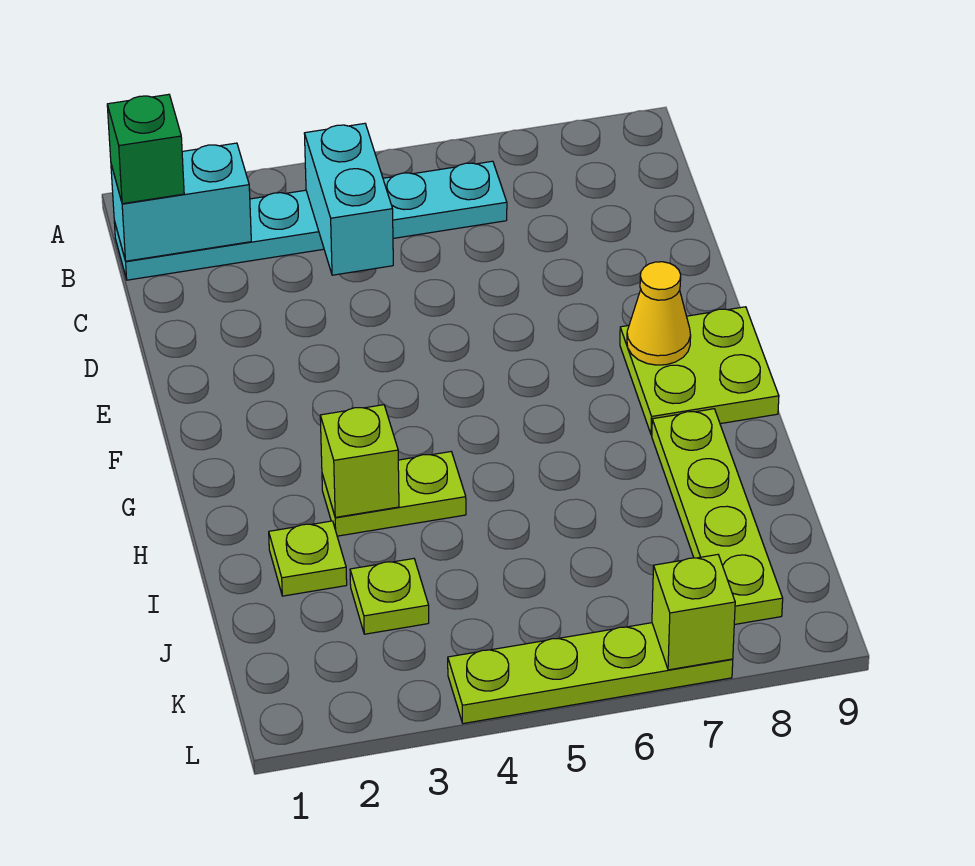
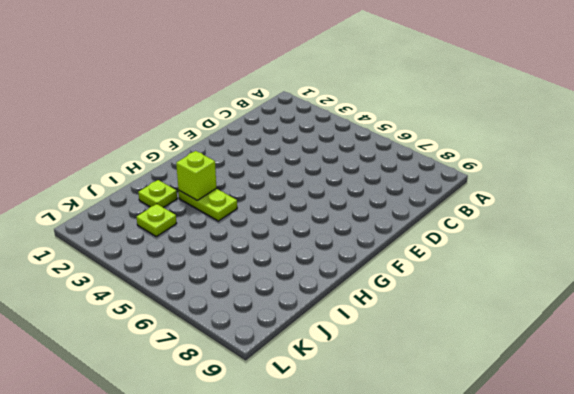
none -> cyan plate B1:B6 level 1
none -> lime plate F8:G9 level 1
none -> lime plate H8:K8 level 1

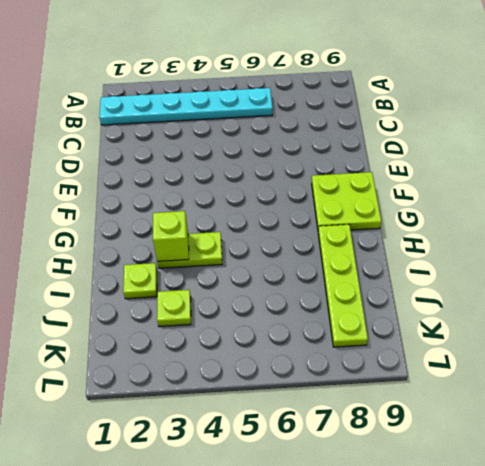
none -> lime plate L4:L7 level 1
none -> cyan brick B1:B2 level 2
none -> cyan brick B4:C4 level 2

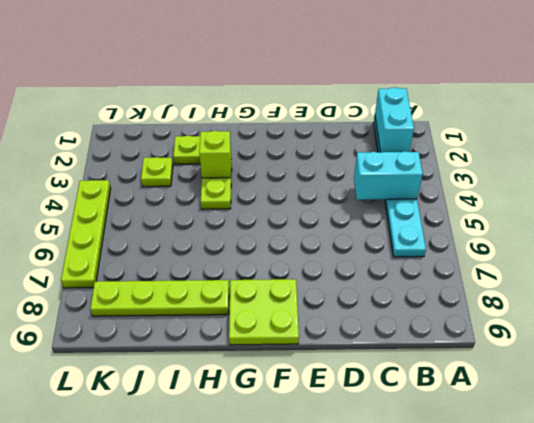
none -> yellow cone F8 level 2
none -> lime brick L7 level 2
none -> green brick B1 level 3

